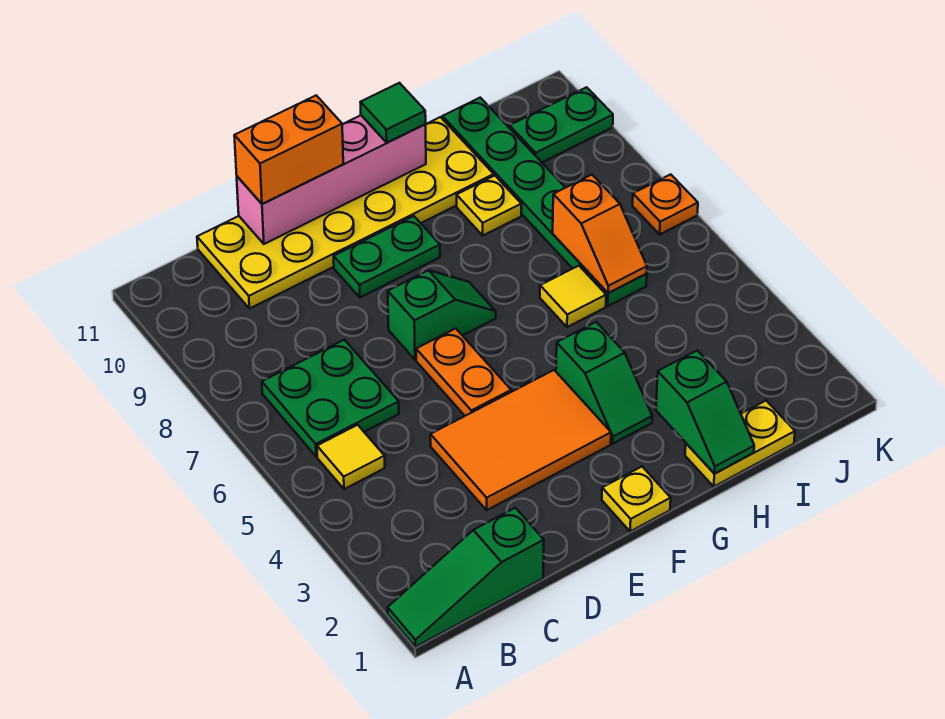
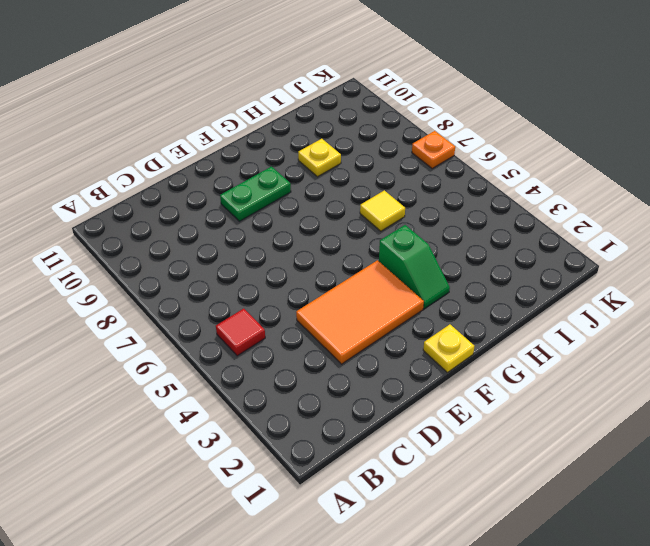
red tile B5 level 1 -> yellow tile B5 level 1
none -> green slope A1:C1 level 1 top C
none -> green plate B6:C7 level 1
none -> yellow plate C10:H11 level 1

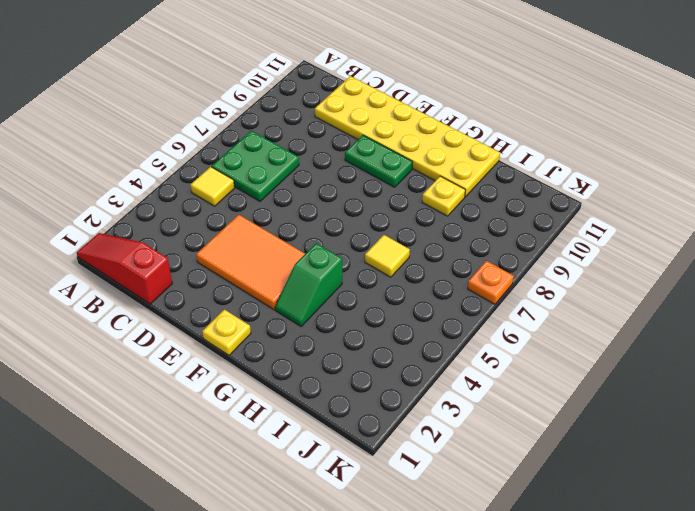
red slope A1:C1 level 1 top C -> green slope A1:C1 level 1 top C
none -> orange plate E5:E6 level 1
none -> green slope E7:F7 level 1 top E
none -> yellow plate H1:I1 level 1

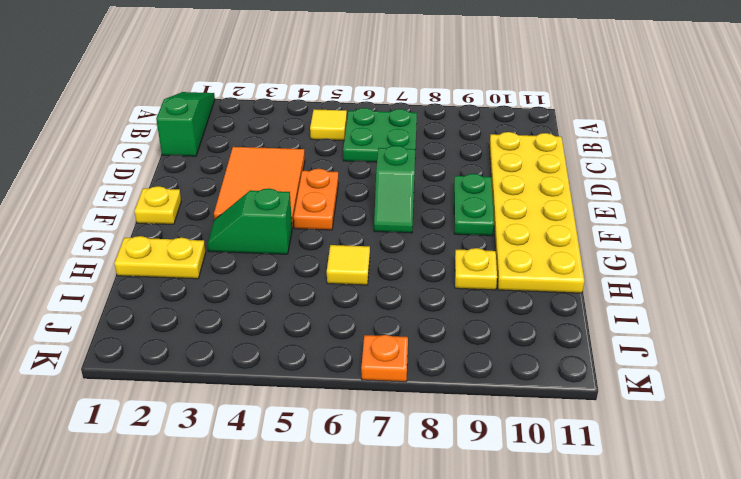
orange plate E5:F5 level 1 -> orange plate E5:E6 level 1
yellow plate H1:H2 level 1 -> yellow plate H1:I1 level 1
none -> green plate I6:I11 level 1
none -> green plate J10:K10 level 1
none -> pink brick D11:G11 level 2

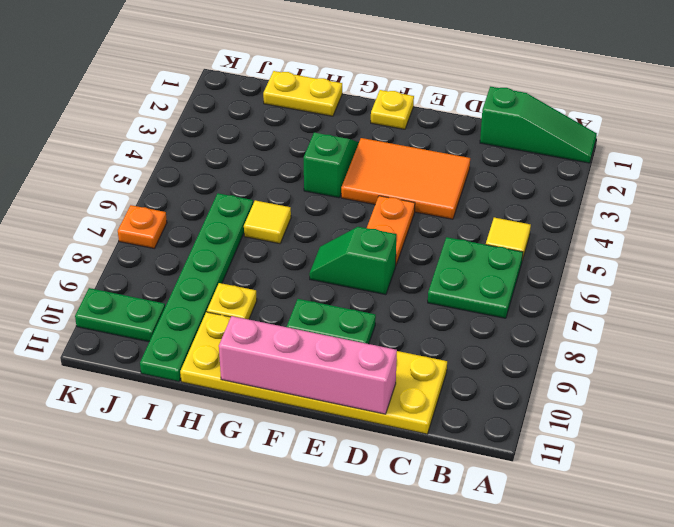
none -> green slope H1:H2 level 2 top 2
none -> orange slope I6:I7 level 2 top 7
none -> orange brick D11:E11 level 3

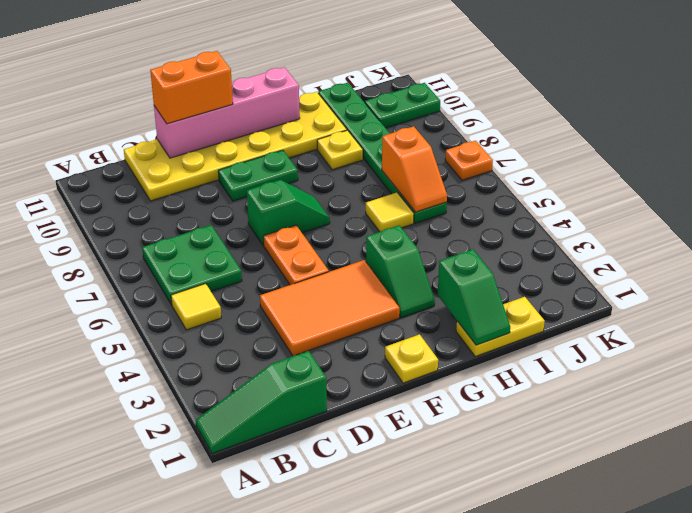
none -> green tile G11 level 3

